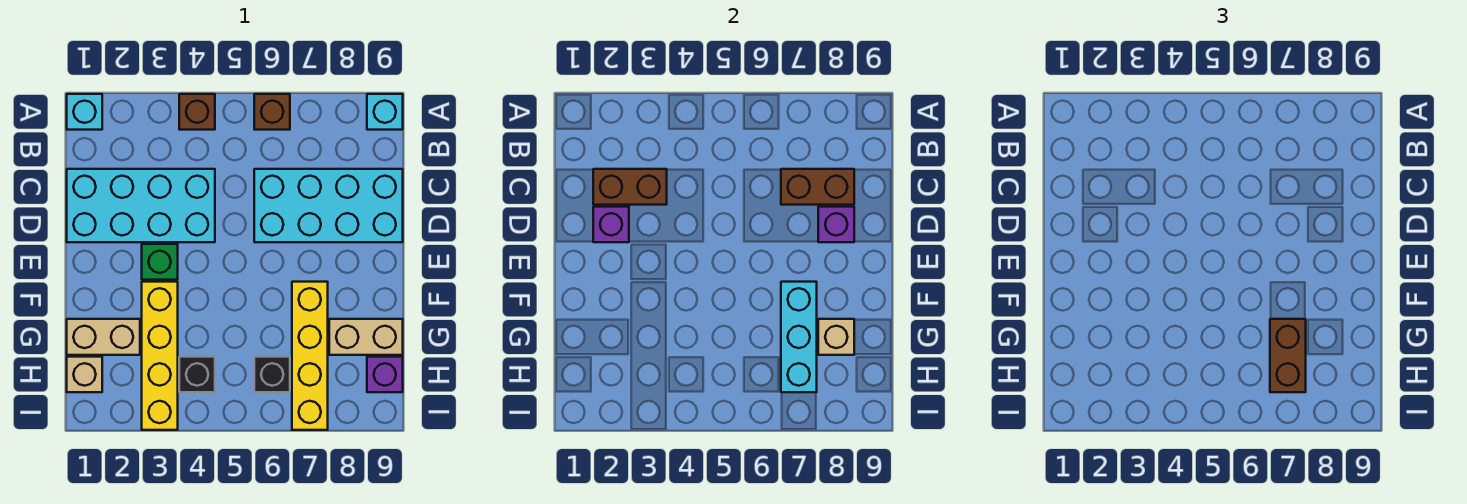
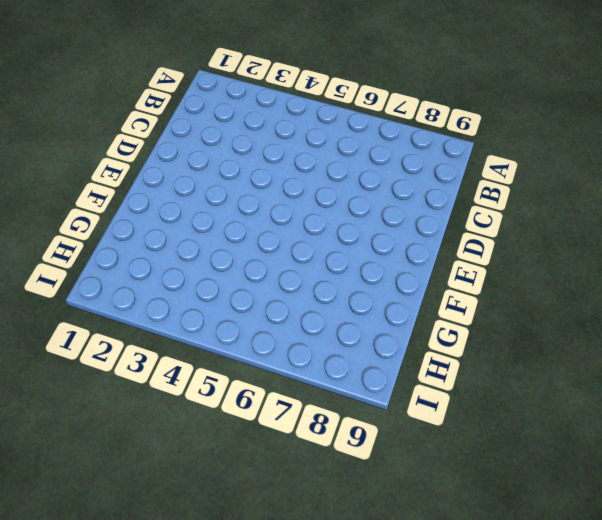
none -> cyan brick A1 level 1
none -> brown brick A4 level 1
none -> brown brick A6 level 1

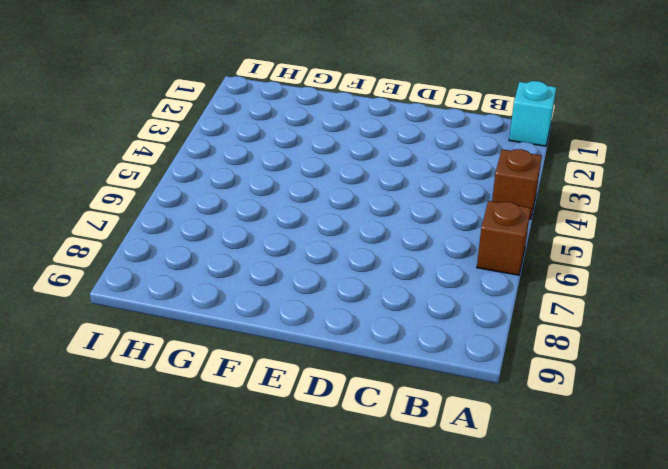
none -> cyan brick A9 level 1
none -> cyan brick C1:D4 level 1
none -> cyan brick C6:D9 level 1

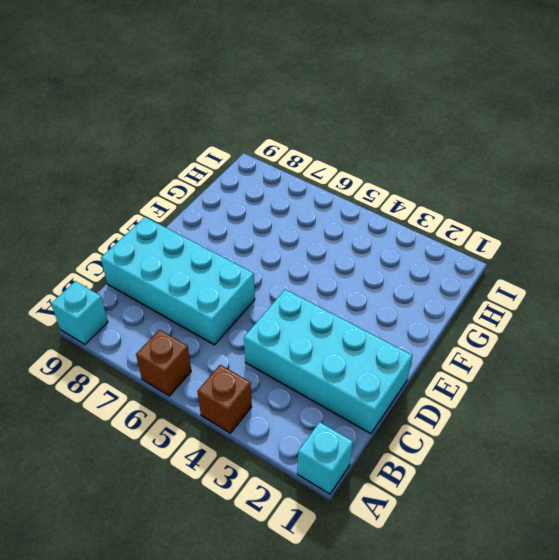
none -> green brick E3 level 1
none -> yellow brick F3:I3 level 1
none -> yellow brick F7:I7 level 1

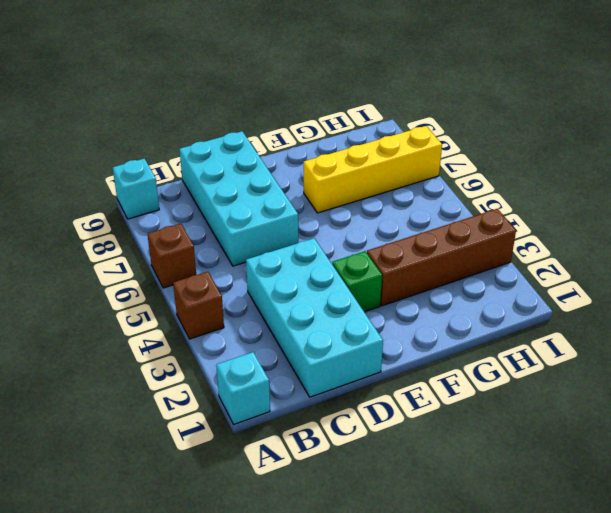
brown brick F3:I3 level 1 -> yellow brick F3:I3 level 1
none -> tan brick G1:G2 level 1
none -> tan brick G8:G9 level 1
none -> tan brick H1 level 1

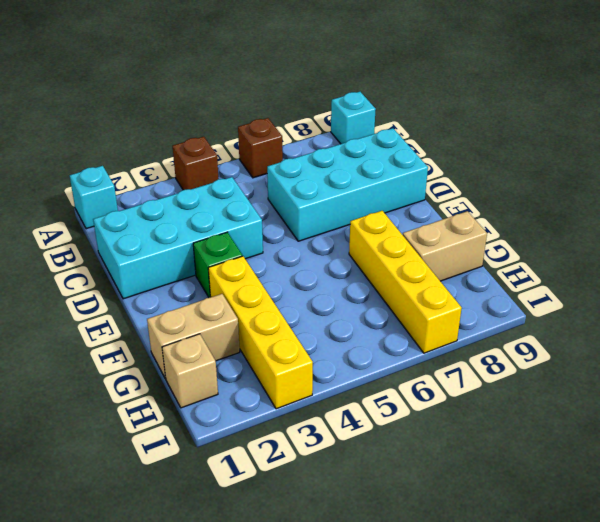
none -> black brick H4 level 1
none -> black brick H6 level 1
none -> purple brick H9 level 1

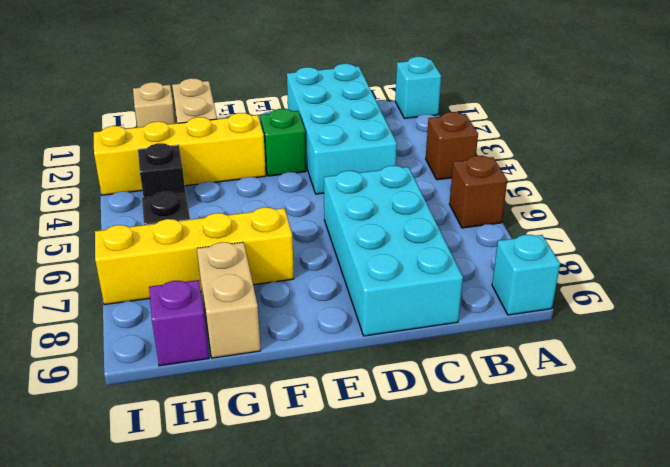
none -> brown brick C2:C3 level 2
none -> brown brick C7:C8 level 2
none -> purple brick D2 level 2

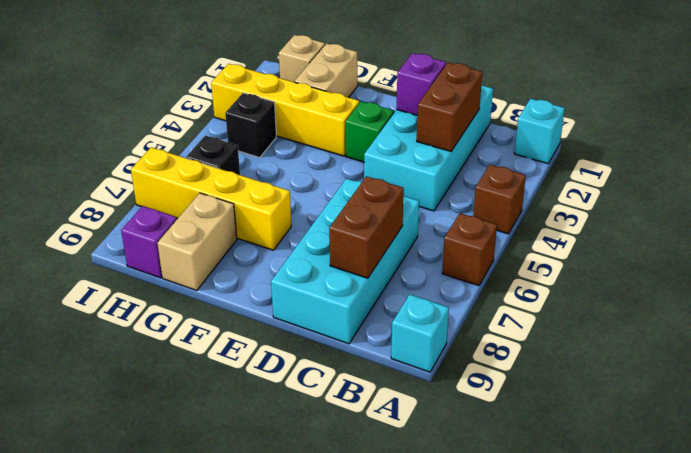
none -> purple brick D8 level 2
none -> cyan brick F7:H7 level 2
none -> tan brick G8 level 2

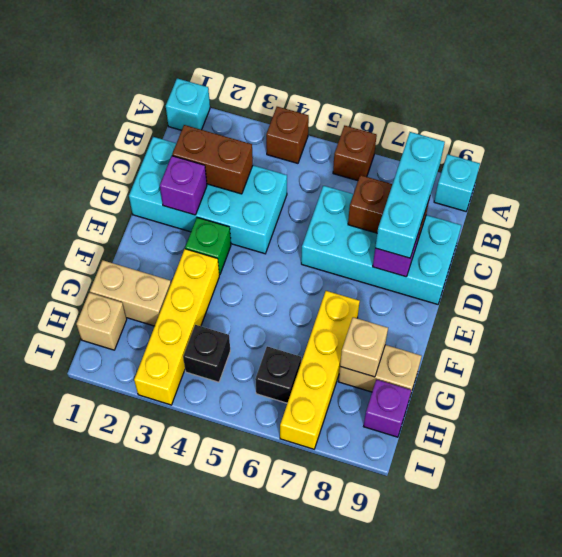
cyan brick B8:D8 level 3 -> cyan brick F7:H7 level 2
none -> brown brick G7:H7 level 3

